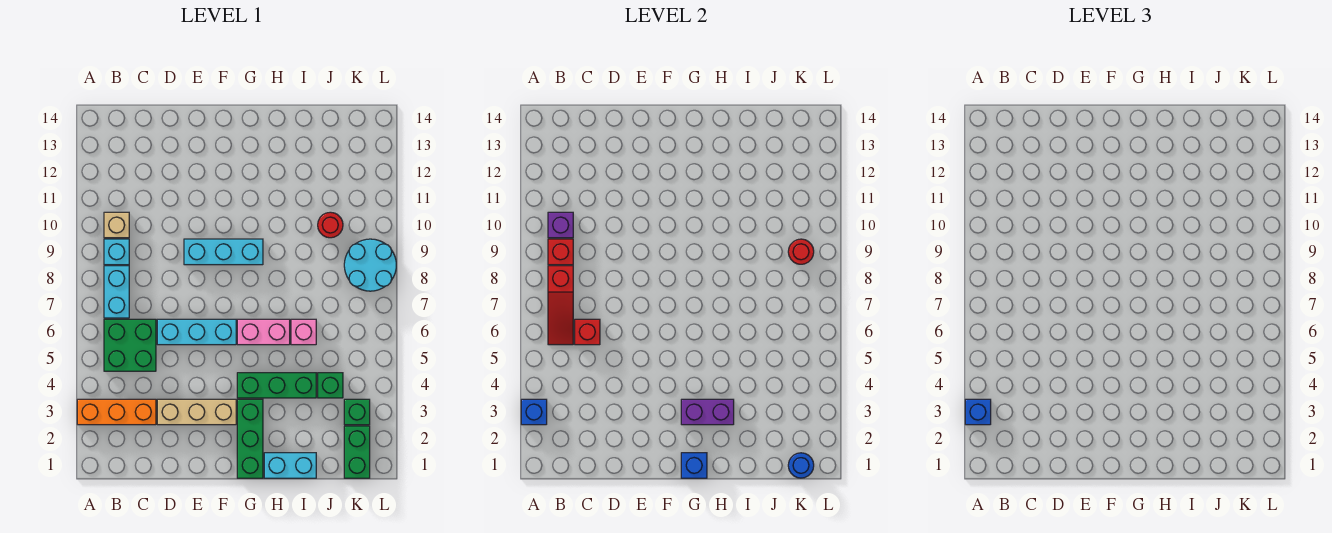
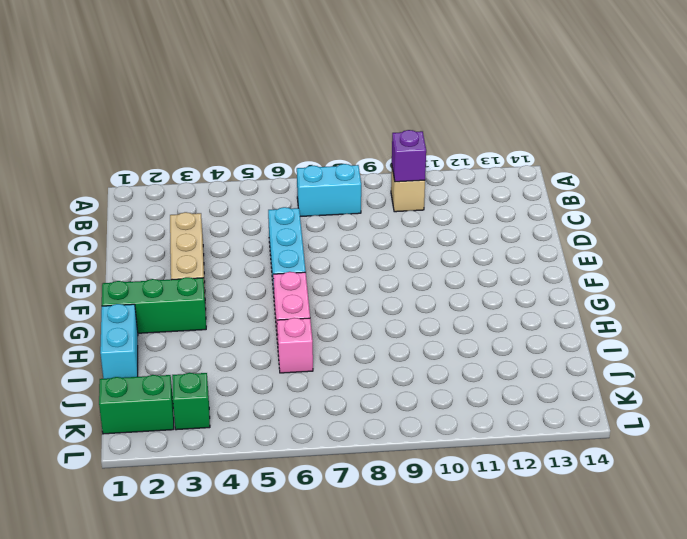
none -> orange brick A3:C3 level 1
none -> green brick B5:C6 level 1
none -> cyan brick B9 level 1

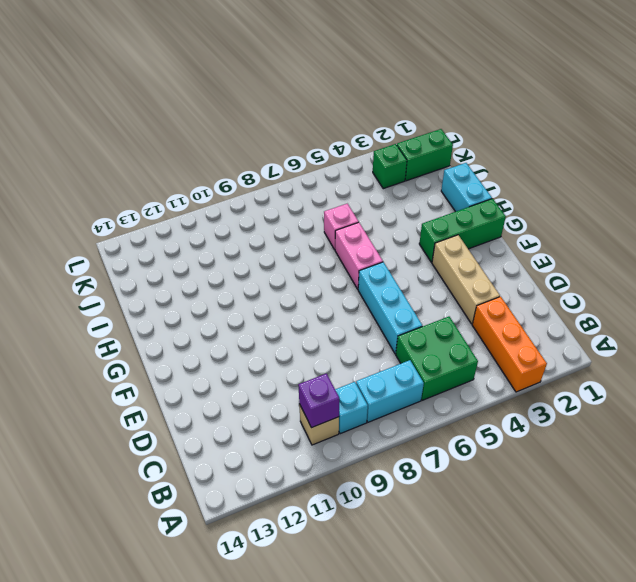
none -> cyan brick E9:G9 level 1
none -> green brick G4:I4 level 1
none -> green brick J4 level 1

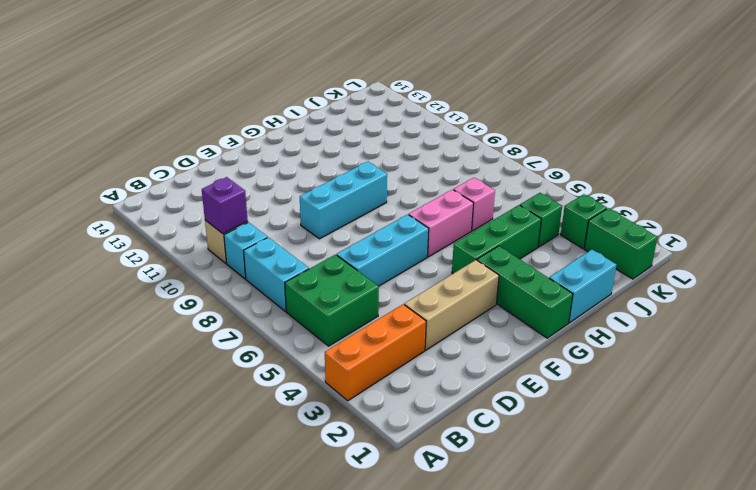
none -> red round brick J10 level 1
none -> cyan round brick K8:L9 level 1
none -> blue brick A3 level 2

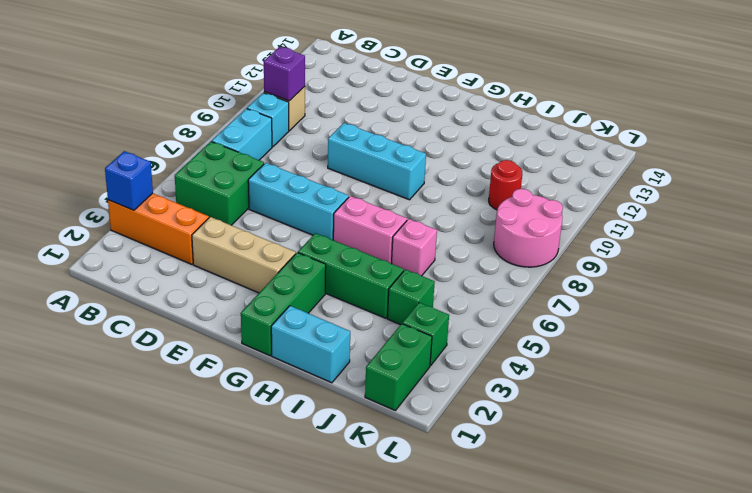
pink round brick K8:L9 level 1 -> cyan round brick K8:L9 level 1
none -> red slope B6:B8 level 2 top 8
none -> red brick B9 level 2
none -> red brick C6 level 2

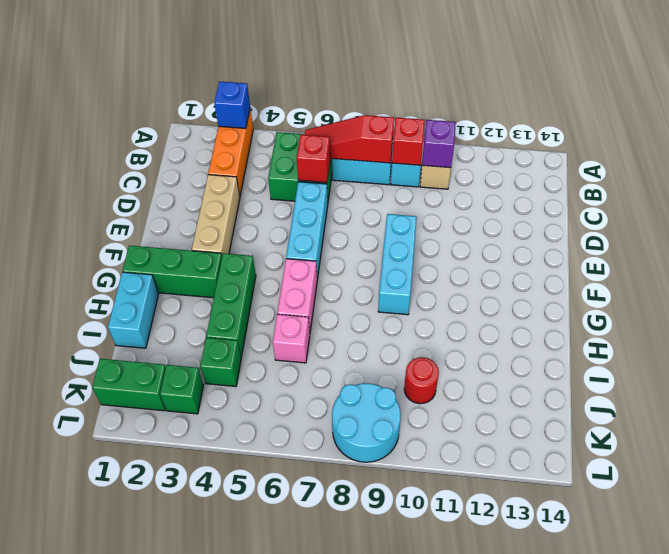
none -> blue brick G1 level 2
none -> purple brick G3:H3 level 2
none -> blue round brick K1 level 2

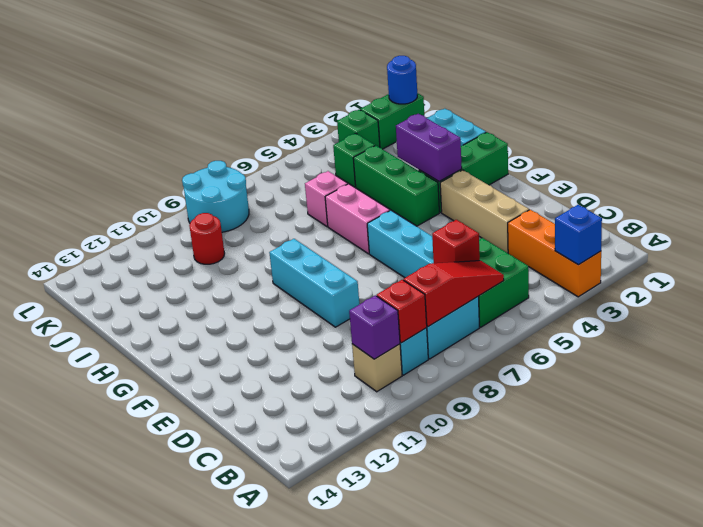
none -> blue brick G1 level 2
none -> red round brick K9 level 2
none -> blue brick A3 level 3

